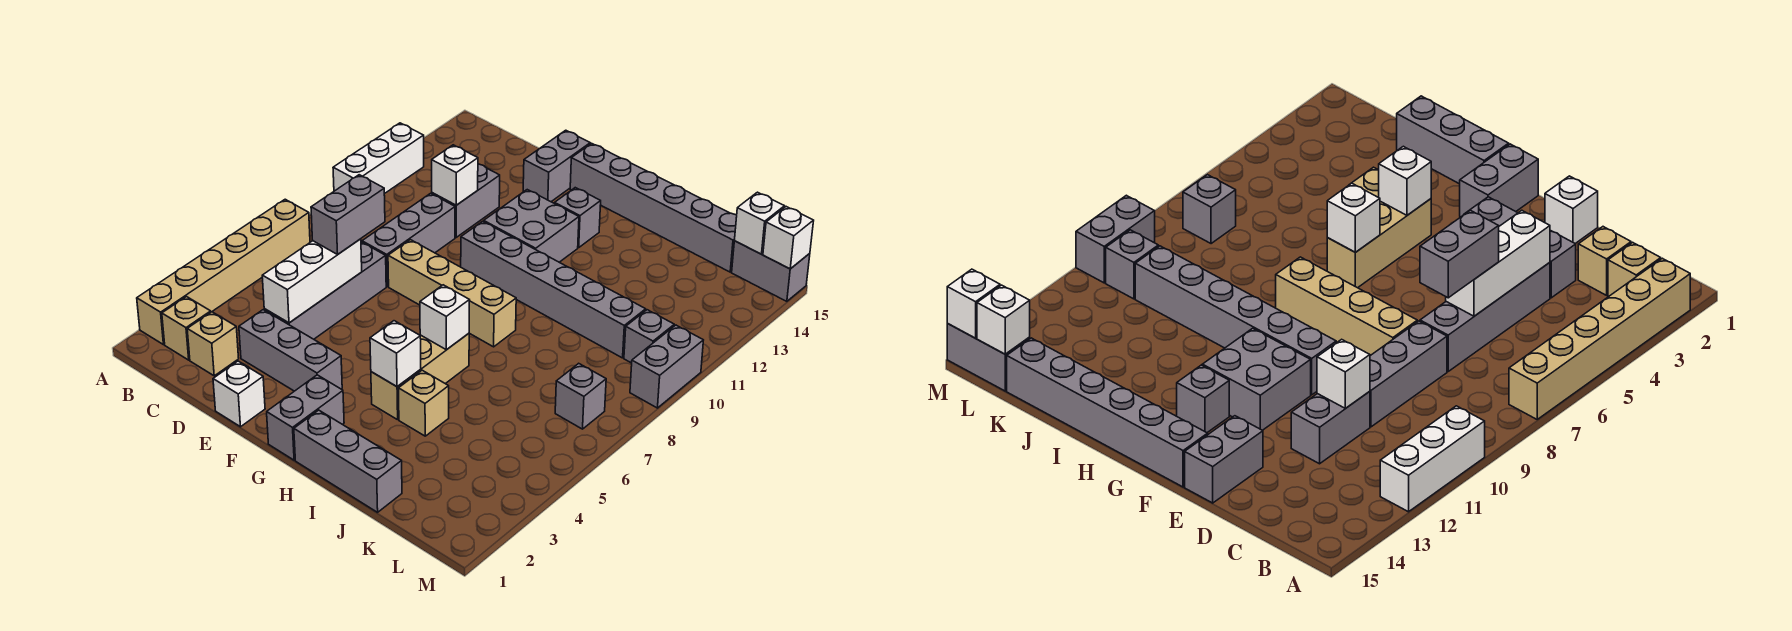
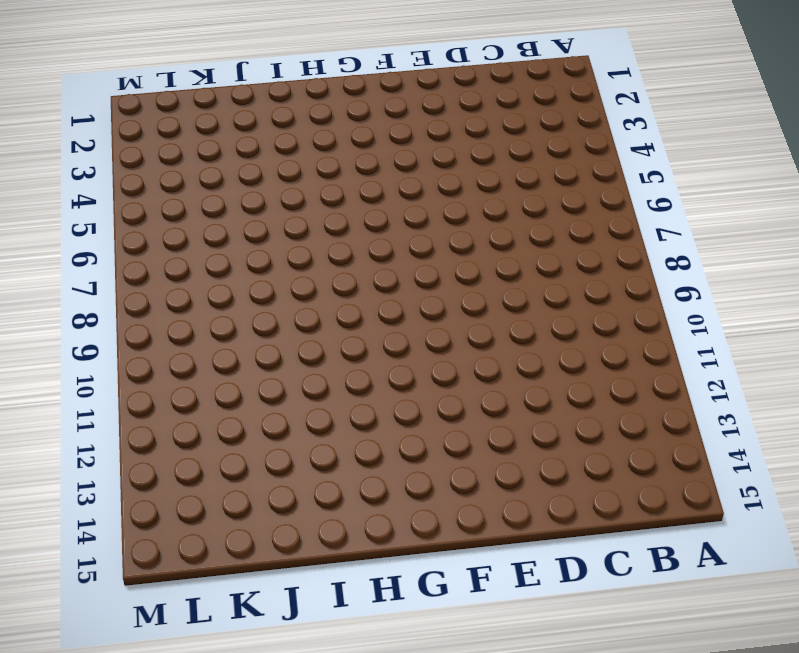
none -> tan brick A2:A7 level 1
none -> white brick A10:A12 level 1
none -> tan brick B2 level 1
none -> tan brick C2 level 1

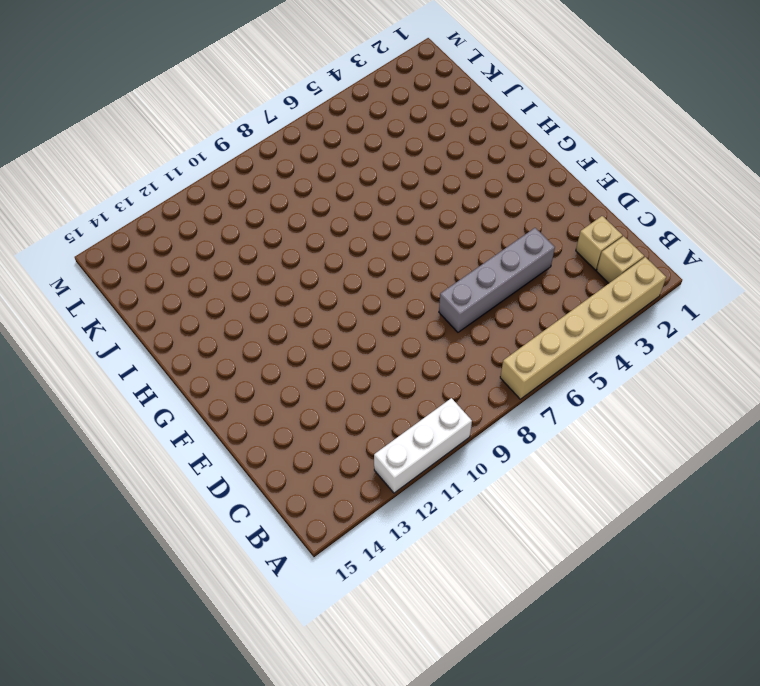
none -> grey brick D3:F3 level 1
none -> grey brick D8:D10 level 1
none -> grey brick D11:D12 level 1
none -> white brick E1 level 1

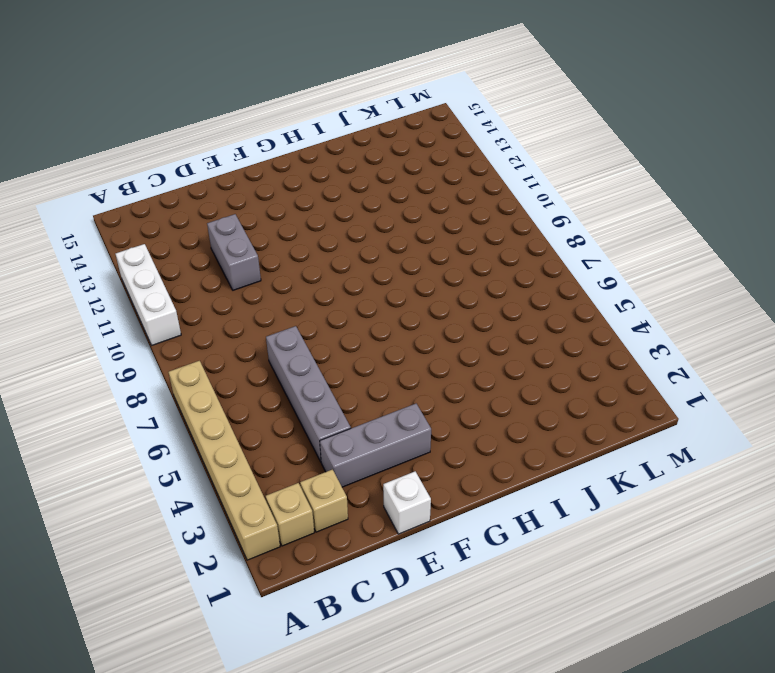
none -> grey brick D8:D10 level 1
none -> tan brick E8:H8 level 1
none -> grey brick E14:E15 level 1
none -> grey brick F10:K10 level 1

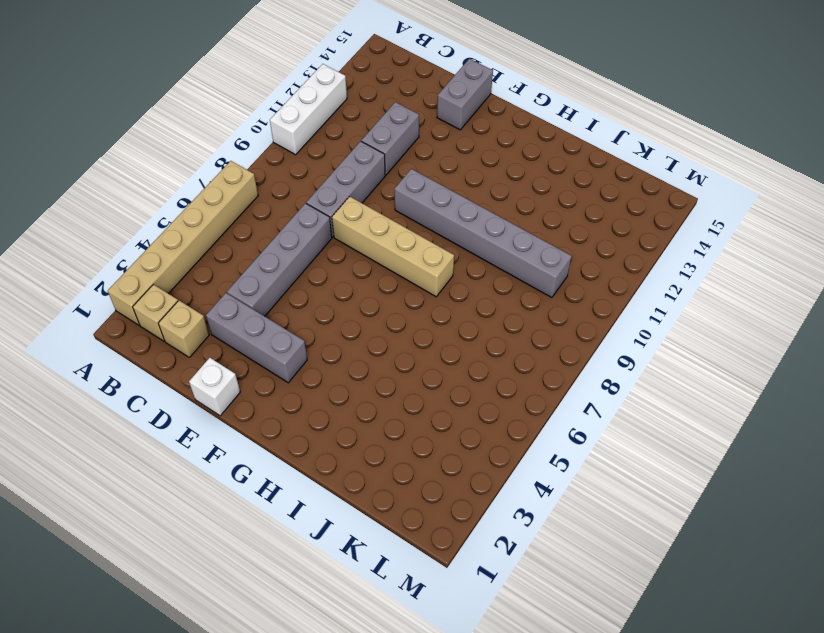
none -> grey brick F11:G12 level 1
none -> grey brick F15:K15 level 1
none -> grey brick G1:G2 level 1
none -> grey brick G13 level 1

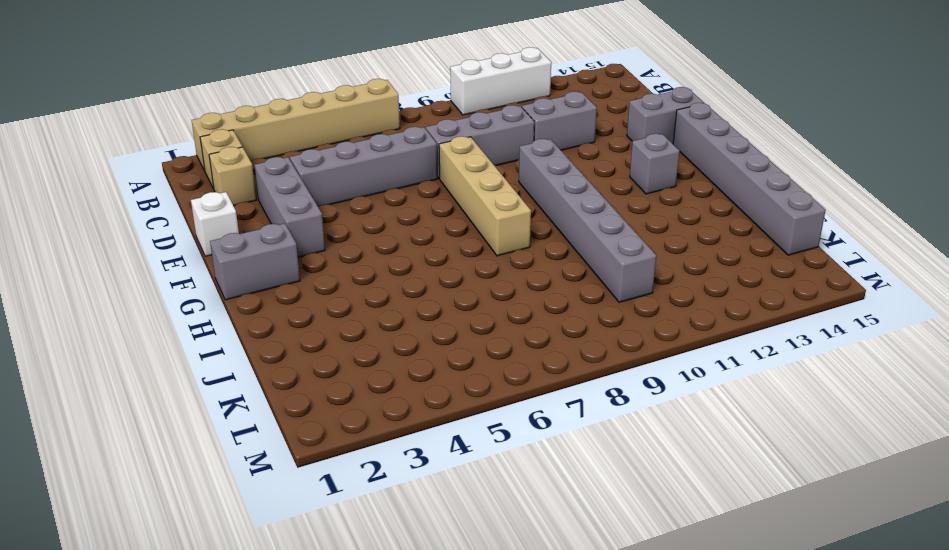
none -> grey brick F11:G12 level 1
none -> grey brick H1:J1 level 1
none -> tan brick H4:H6 level 1
none -> tan brick I4 level 1

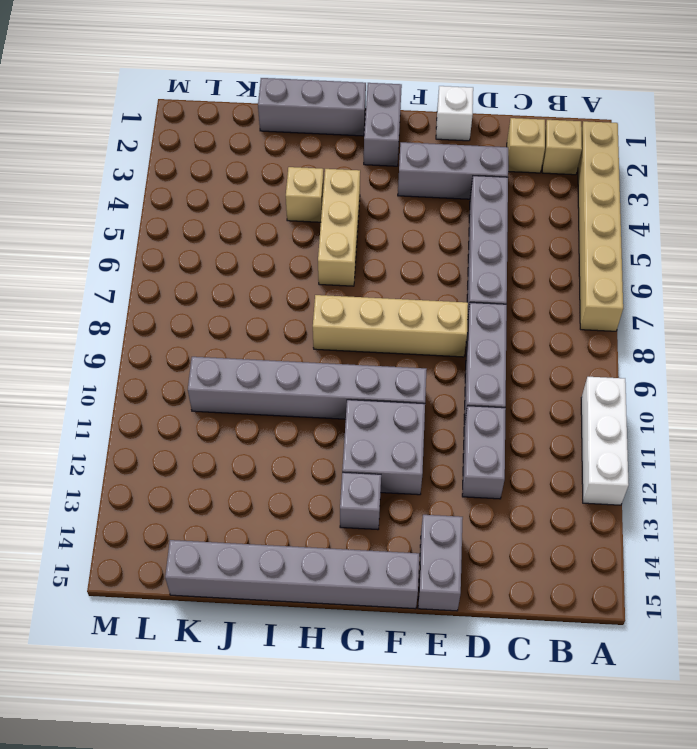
none -> grey brick L7 level 1
none -> grey brick L10 level 1
none -> grey brick L15:M15 level 1
none -> grey brick M9:M10 level 1

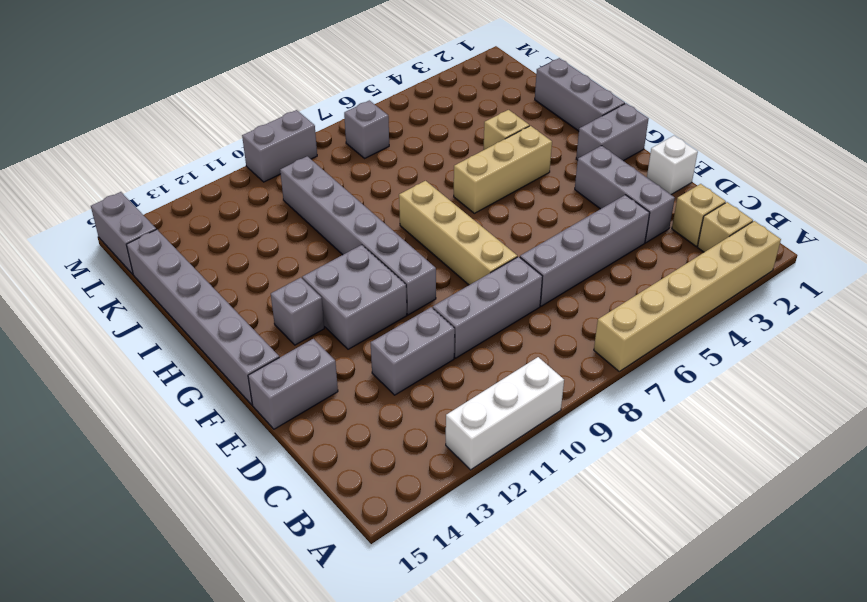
none -> grey brick L10 level 1
none -> white brick D4:D6 level 2
none -> white brick D11 level 2
none -> white brick H4 level 2

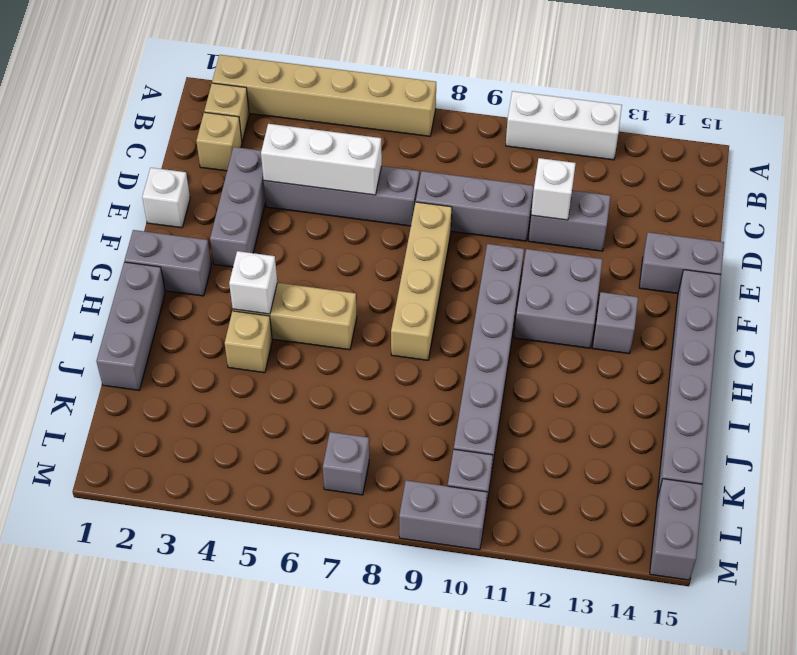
none -> white brick H6 level 2
none -> white brick L15 level 2
none -> white brick M15 level 2
none -> grey brick D6:D7 level 3

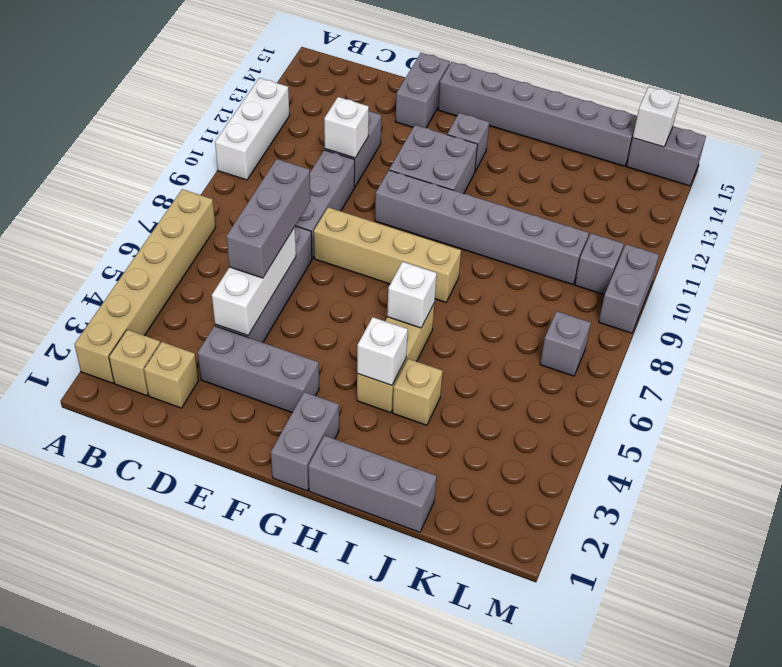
grey brick D5:D7 level 3 -> grey brick D6:D7 level 3
none -> white brick E1 level 1
none -> white brick M15 level 2

